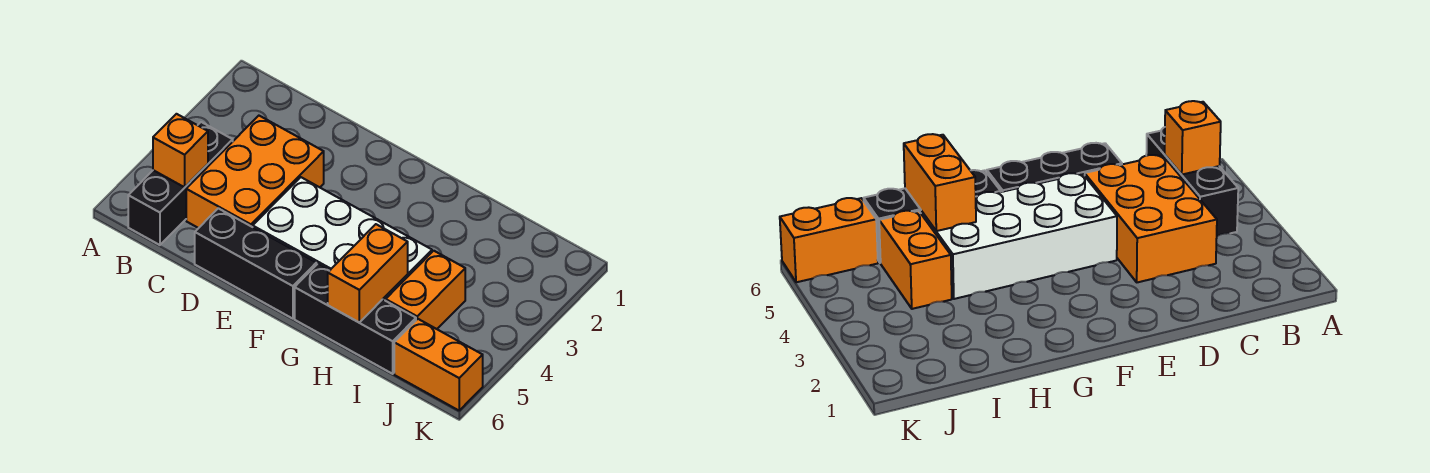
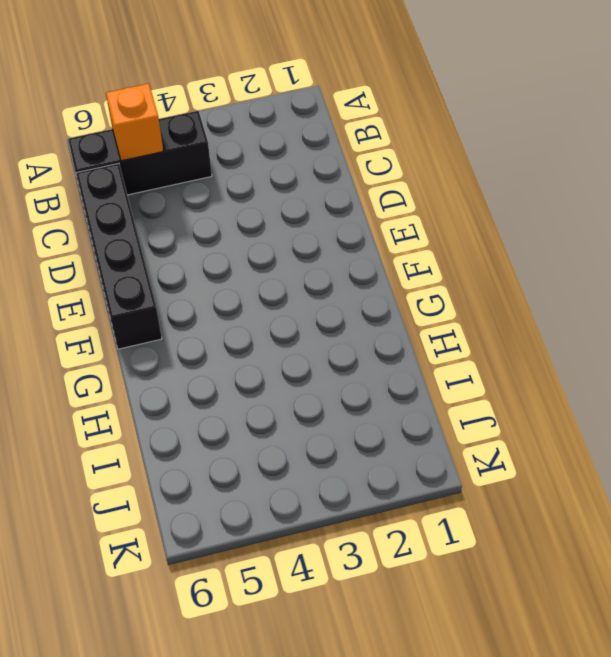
black brick C6:F6 level 1 -> black brick D6:F6 level 1
none -> orange brick C3:D5 level 1
none -> white brick E4:H5 level 1

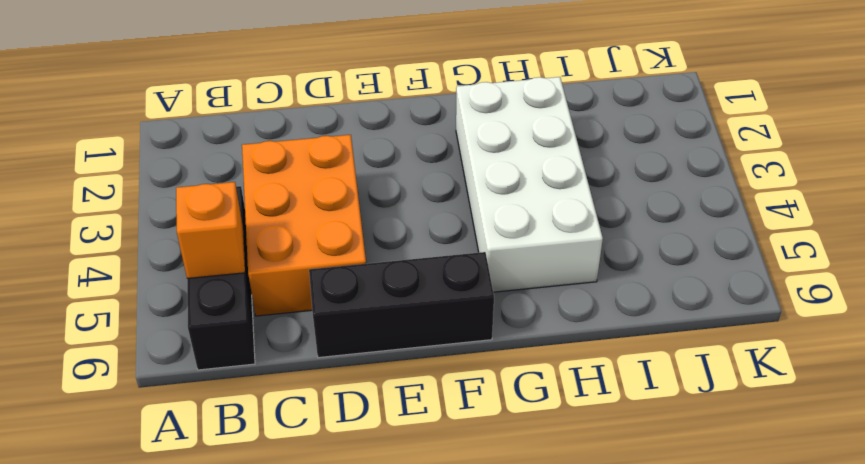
white brick G2:H5 level 1 -> white brick E4:H5 level 1
none -> black brick G6:I6 level 1
none -> orange brick I4:I5 level 1

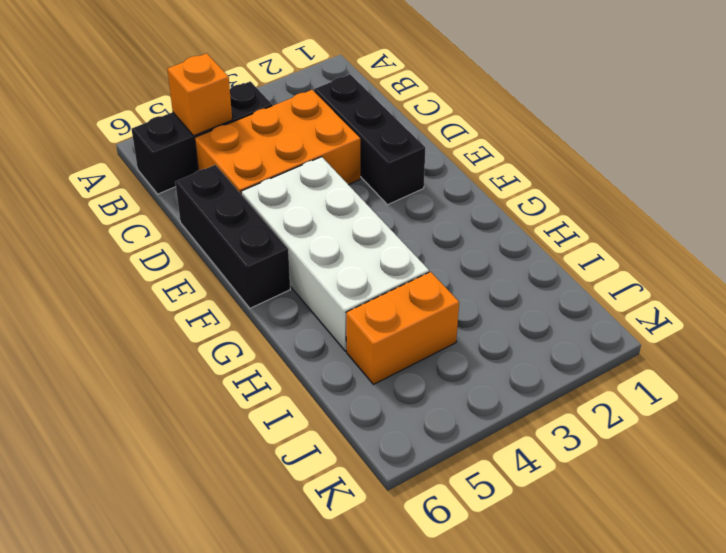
black brick C2:E2 level 1 -> black brick G6:I6 level 1
none -> orange brick J6:K6 level 1
none -> orange brick H5:H6 level 2

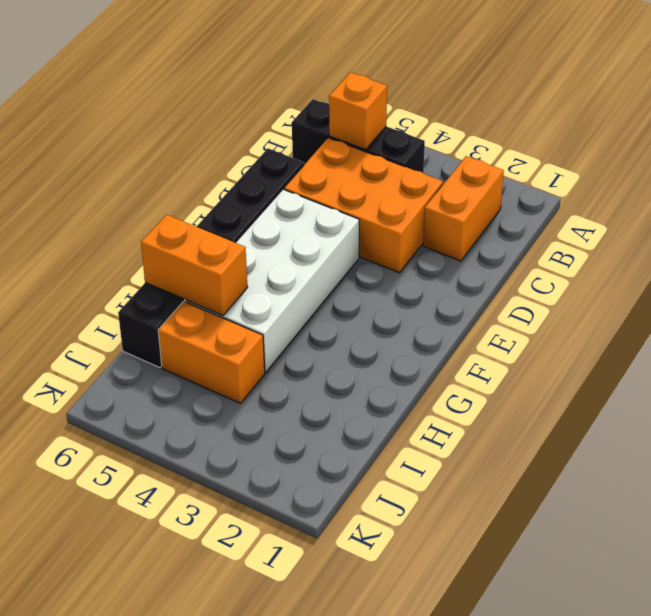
orange brick B2:C2 level 1 -> orange brick J6:K6 level 1

